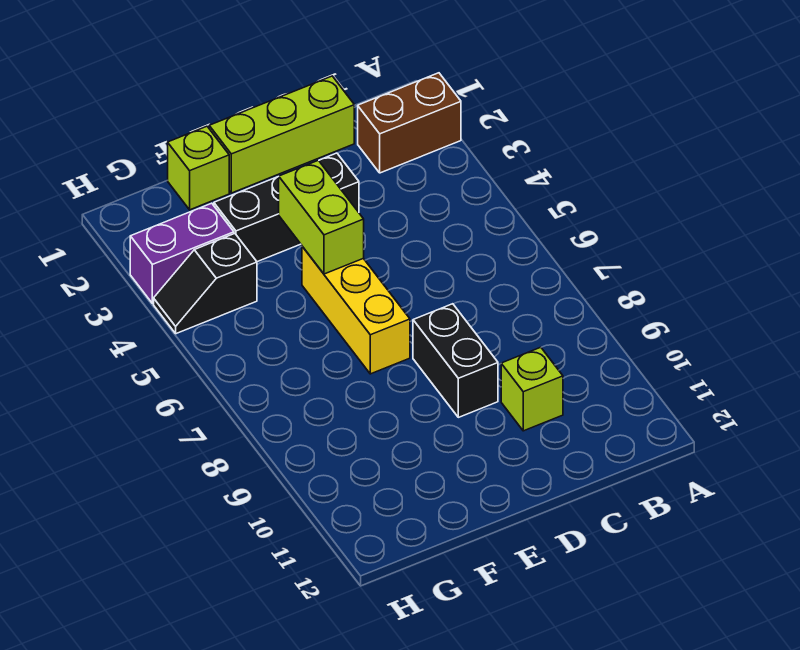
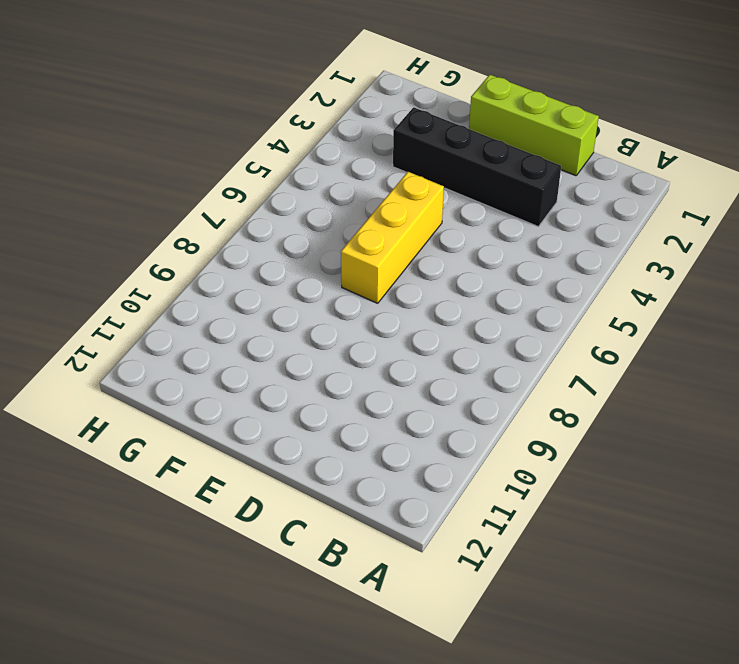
black brick C3:F3 level 1 -> black brick D3:F3 level 1
none -> brown brick A2:B2 level 1
none -> lime brick C10 level 1

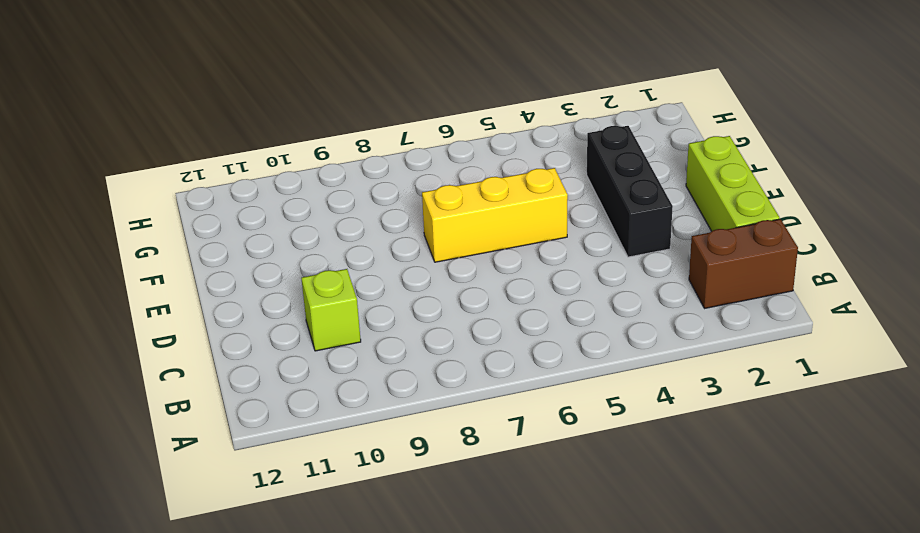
brown brick B1:B2 level 1 -> brown brick A2:B2 level 1
none -> black brick D8:D9 level 1
none -> lime brick F1 level 1

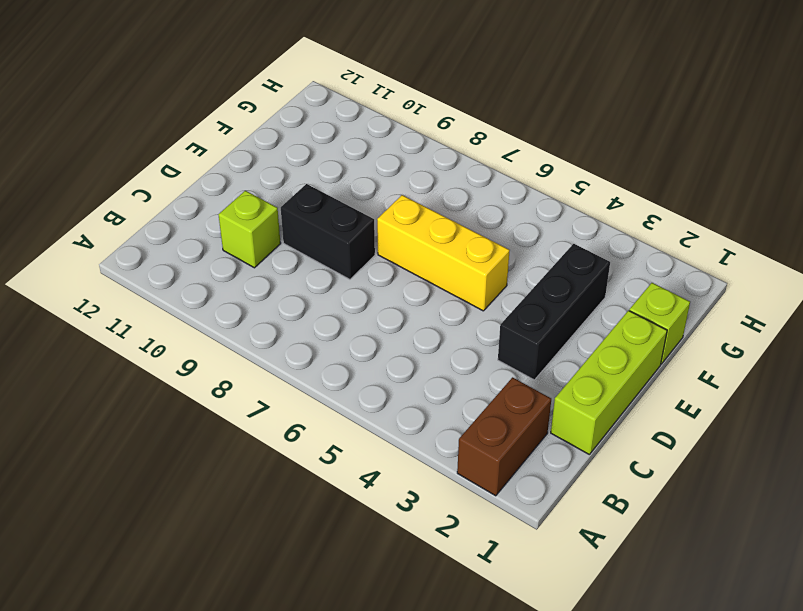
none -> purple brick G3:H3 level 1
none -> black slope G4:H4 level 1 top G

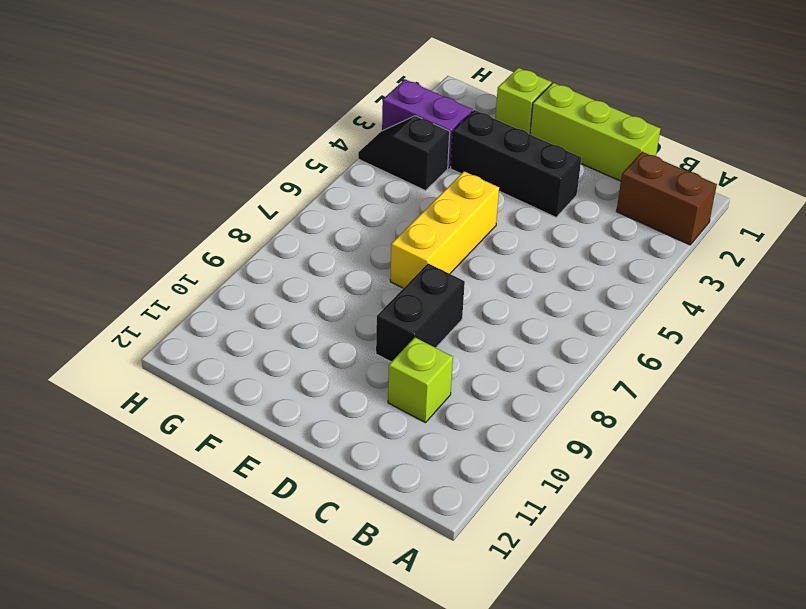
none -> lime brick E4:E5 level 2

